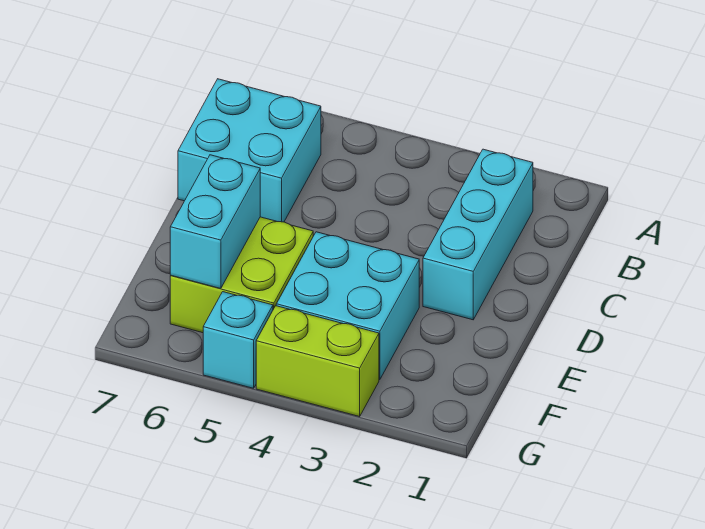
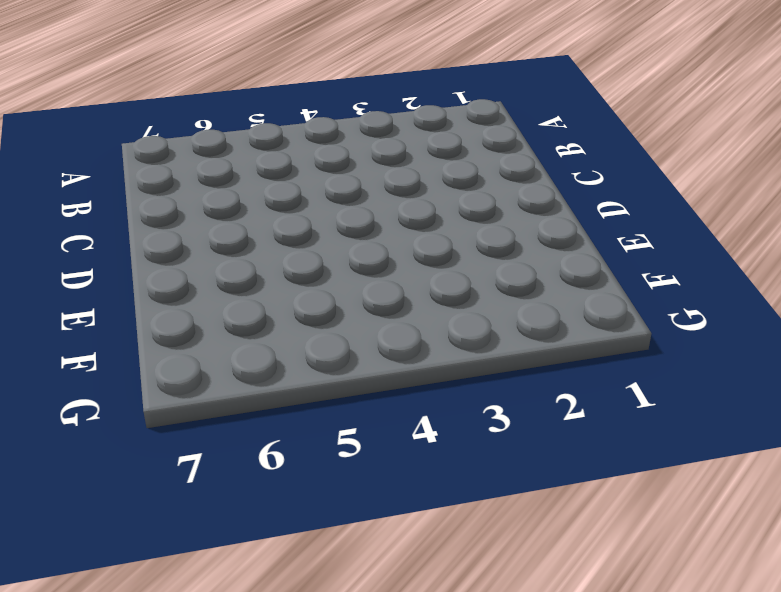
none -> cyan brick B2:D2 level 1
none -> cyan brick B6:C7 level 1

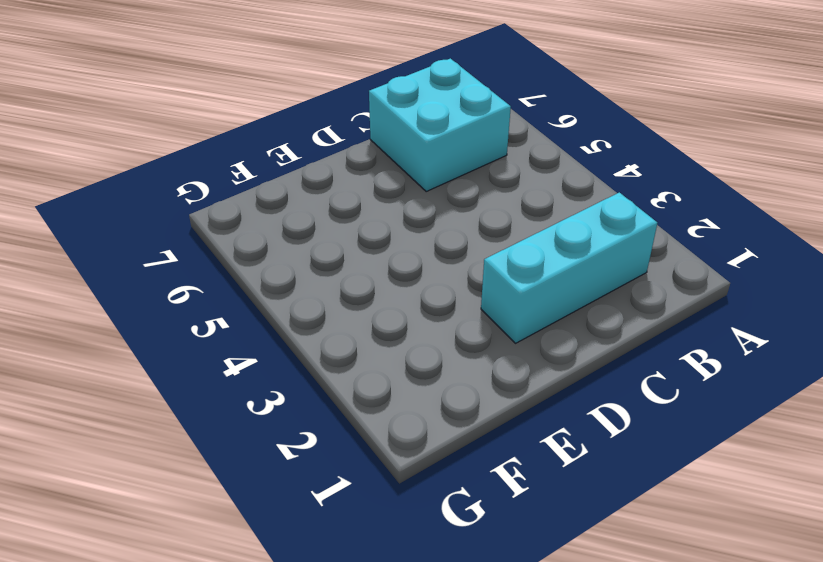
none -> cyan brick E3:F4 level 1
none -> lime brick E5:F6 level 1

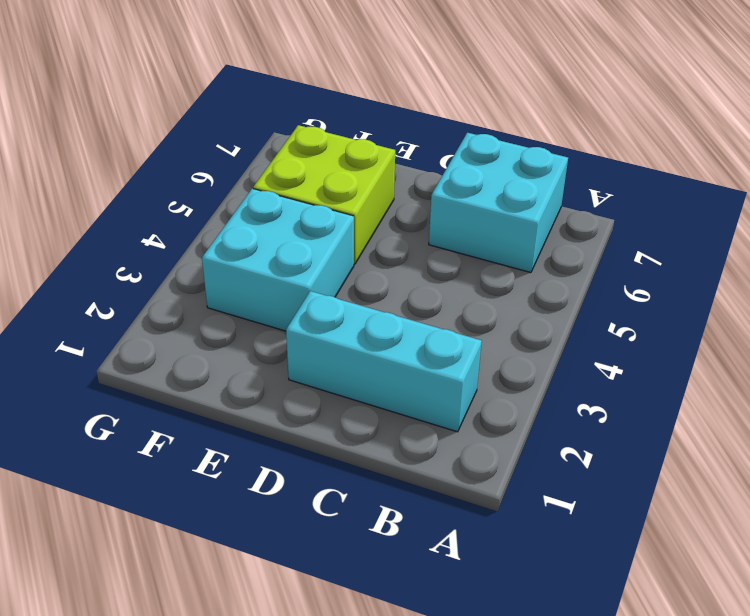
none -> lime brick G3:G4 level 1
none -> cyan brick G5 level 1

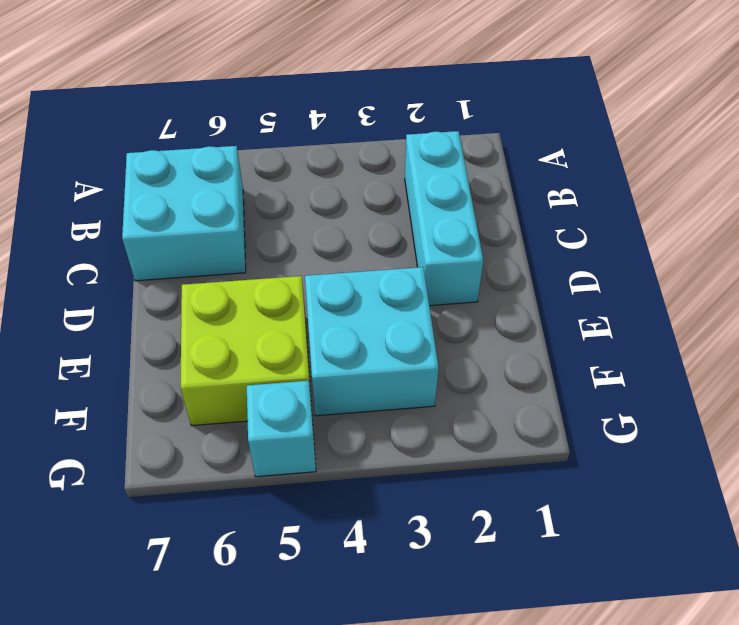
none -> lime brick G3:G4 level 1
none -> cyan brick E6:F6 level 2

